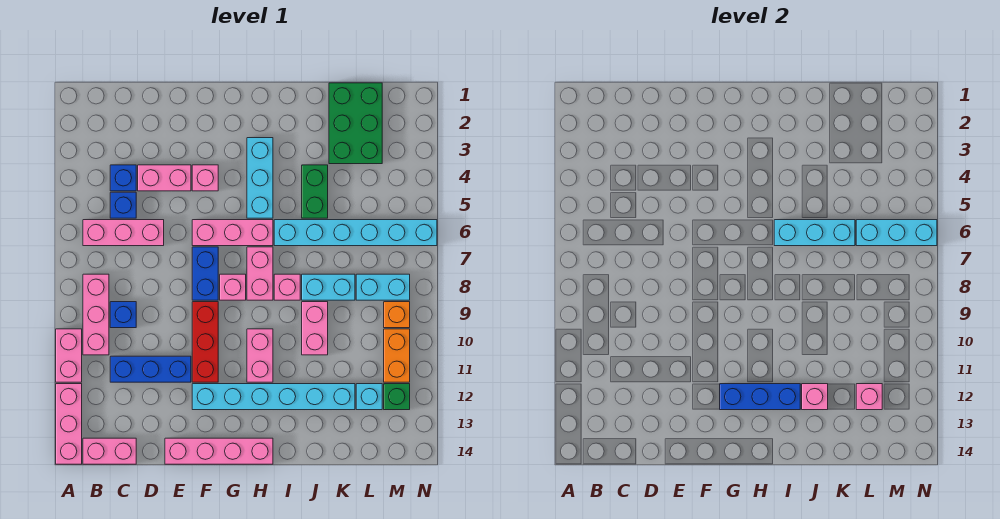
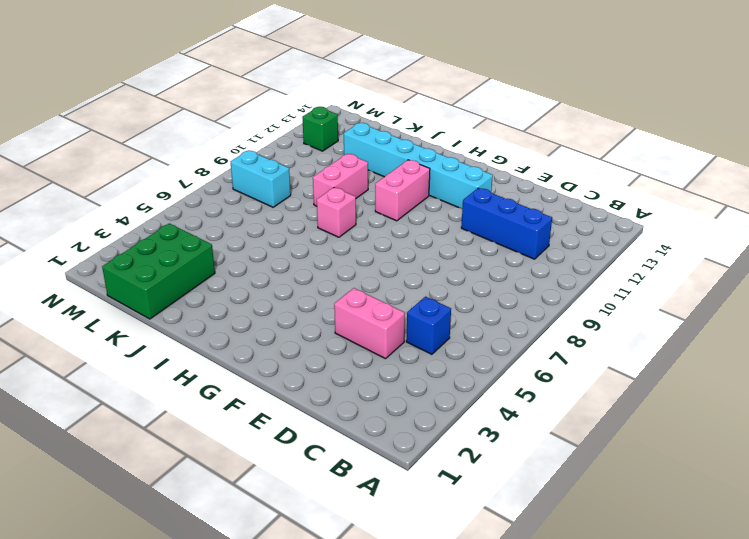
none -> pink brick A10:A11 level 1
none -> pink brick A12:A14 level 1
none -> pink brick B6:D6 level 1
none -> pink brick B8:B10 level 1

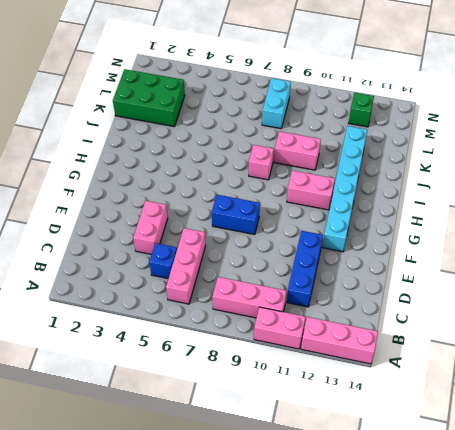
none -> pink brick B14:C14 level 1
none -> blue brick C4 level 1
none -> blue brick C9 level 1
none -> pink brick E14:H14 level 1

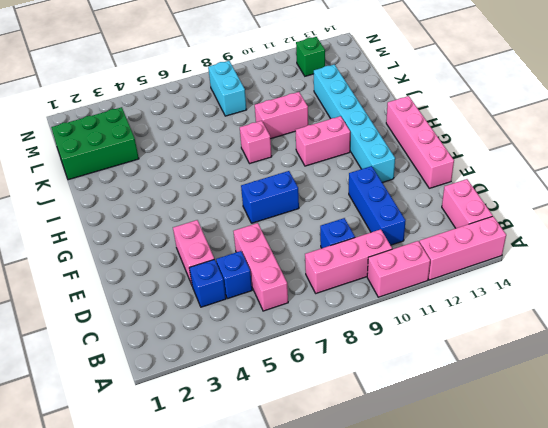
none -> pink brick F4 level 1
none -> pink brick F6:H6 level 1
none -> red brick F9:F11 level 1
none -> pink brick G8 level 1

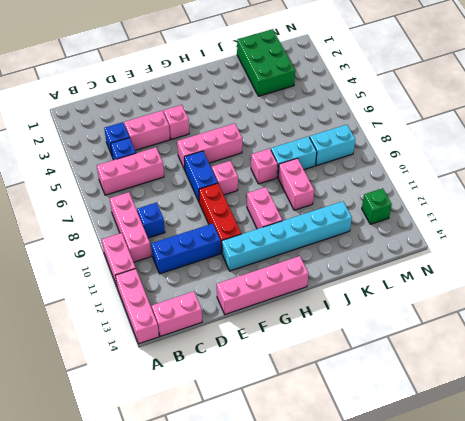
none -> cyan brick H3:H5 level 1
none -> pink brick H7:H8 level 1
none -> cyan brick I6:N6 level 1
none -> green brick J4:J5 level 1

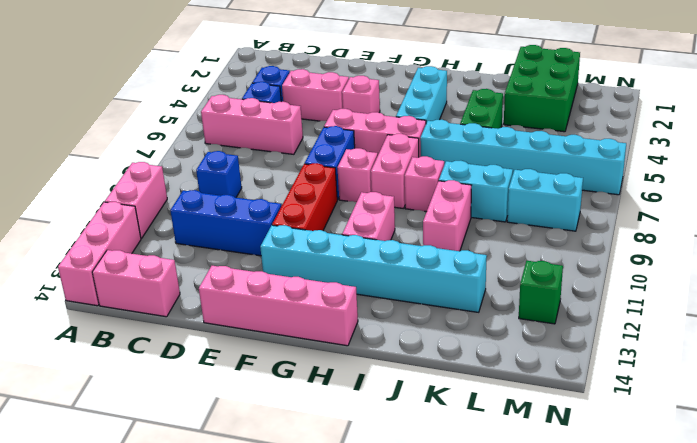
none -> pink brick B8:B10 level 1
none -> cyan brick L12 level 1
none -> orange brick M9 level 1
none -> orange brick M10:M11 level 1

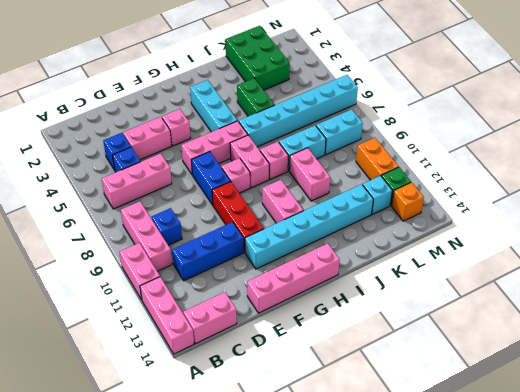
orange brick M13 level 1 -> orange brick M9 level 1
none -> blue brick G12:I12 level 2
none -> cyan brick I6:K6 level 2
none -> pink brick J12 level 2
none -> cyan brick L6:N6 level 2

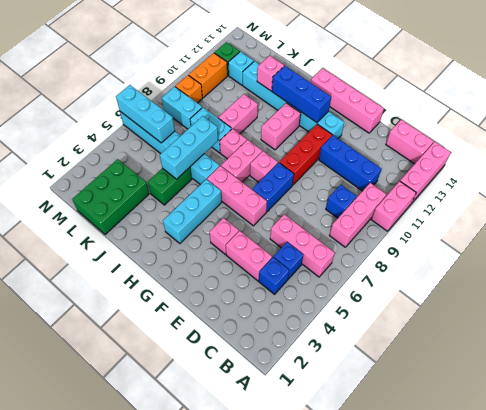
cyan brick J5:J7 level 2 -> cyan brick I6:K6 level 2
none -> pink brick L12 level 2

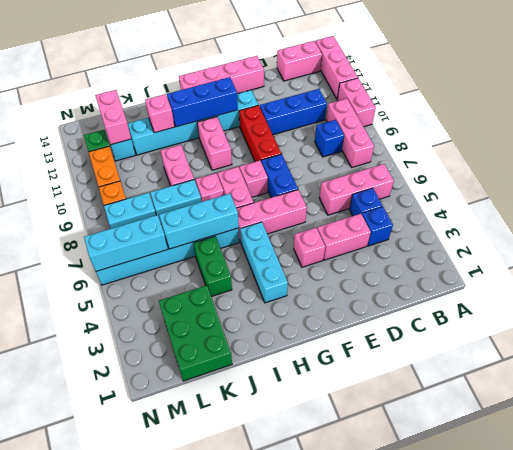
pink brick L12:L13 level 2 -> pink brick L12 level 2

